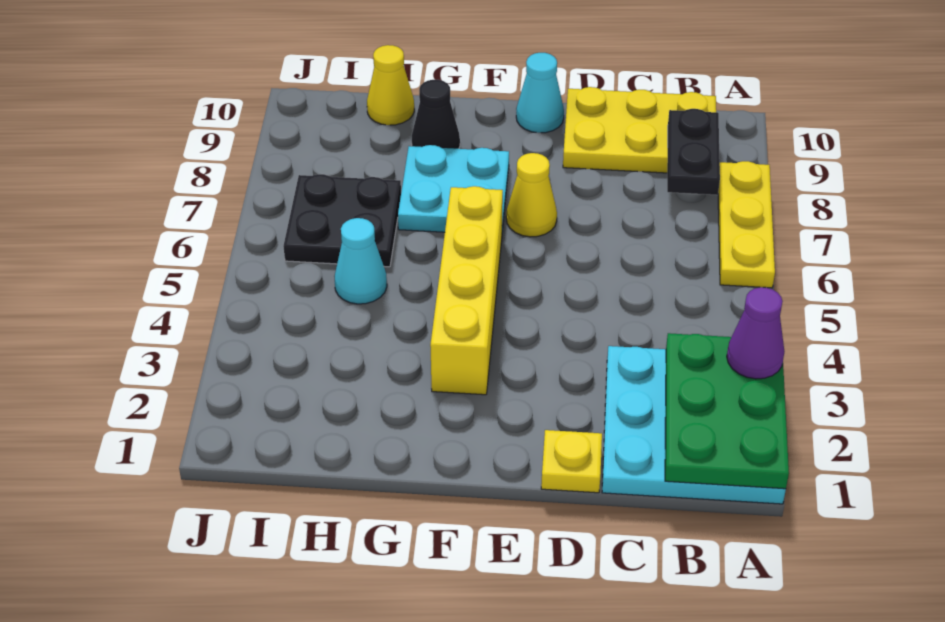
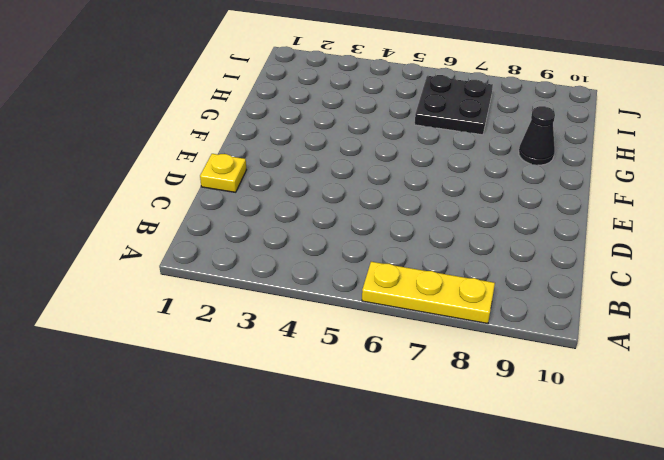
none -> cyan plate A1:C3 level 1
none -> yellow plate B9:D10 level 1
none -> yellow cone E7 level 1

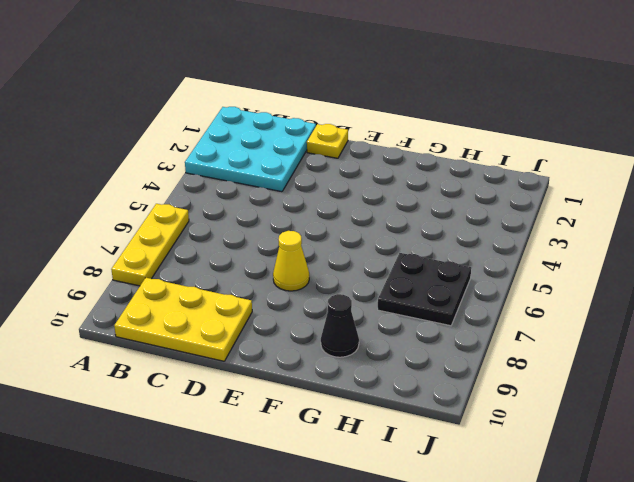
none -> cyan cone E10 level 1
none -> yellow brick F3:F6 level 1
none -> cyan plate F7:G8 level 1

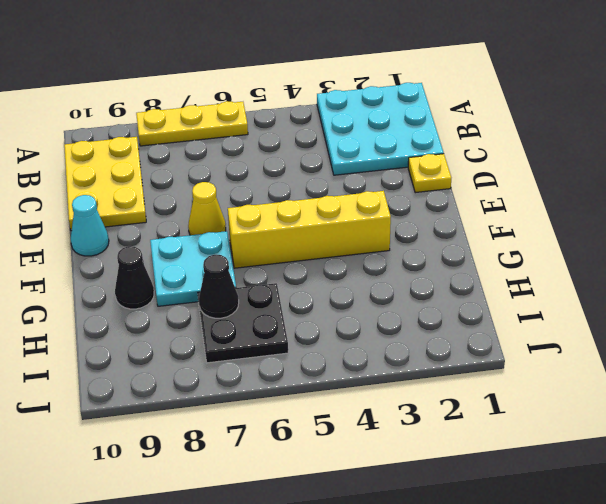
black cone H7 level 2 -> none
none -> cyan cone H5 level 1
none -> yellow cone H10 level 1
none -> green plate A1:B3 level 2

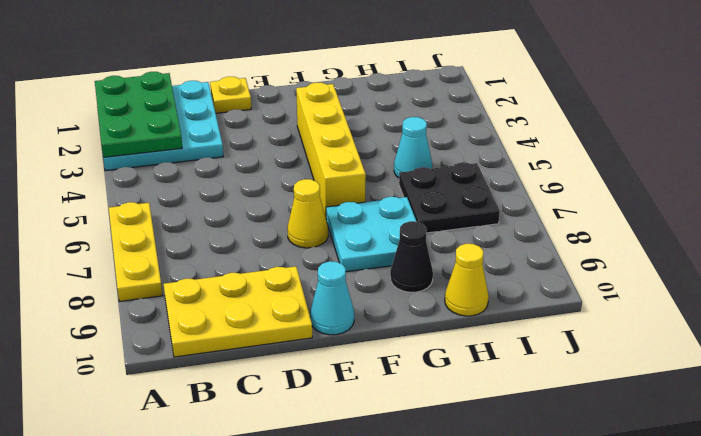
none -> black plate B8:B9 level 2
none -> purple cone A3 level 3

